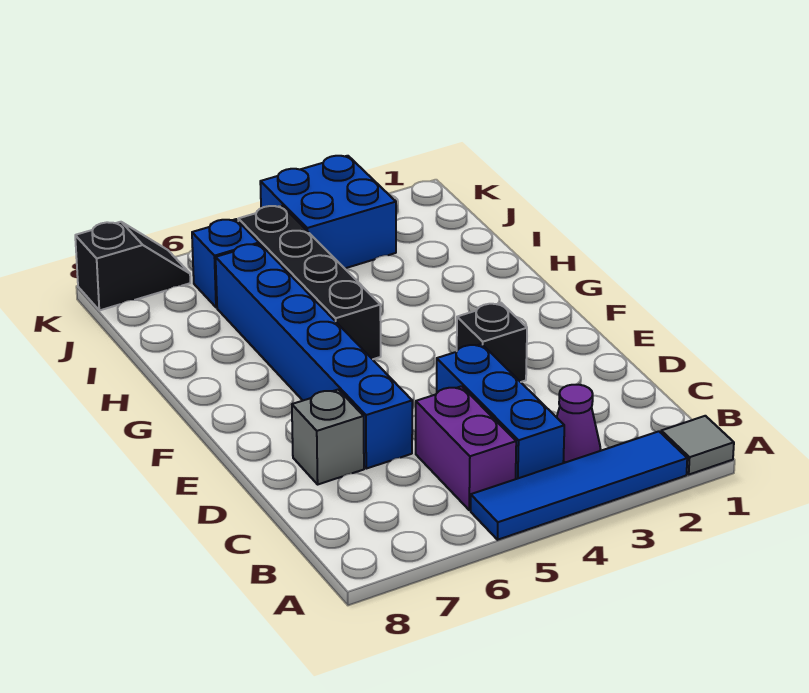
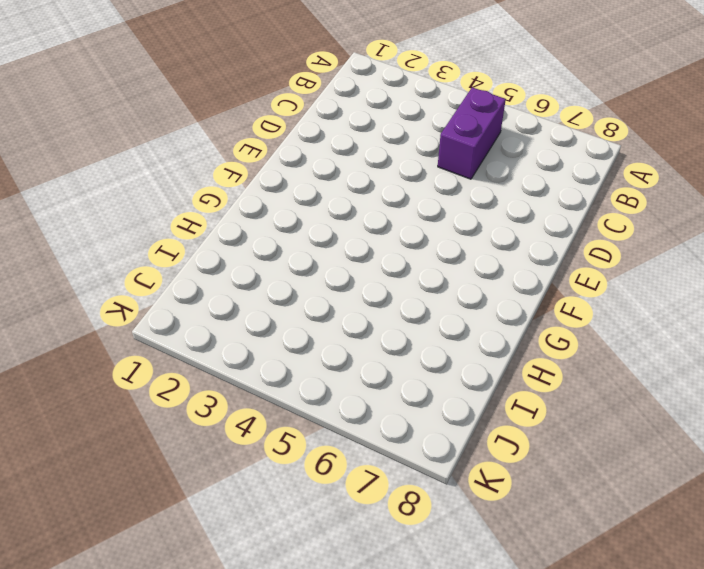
none -> grey tile A1 level 1
none -> blue tile A2:A5 level 1
none -> purple cone B3 level 1

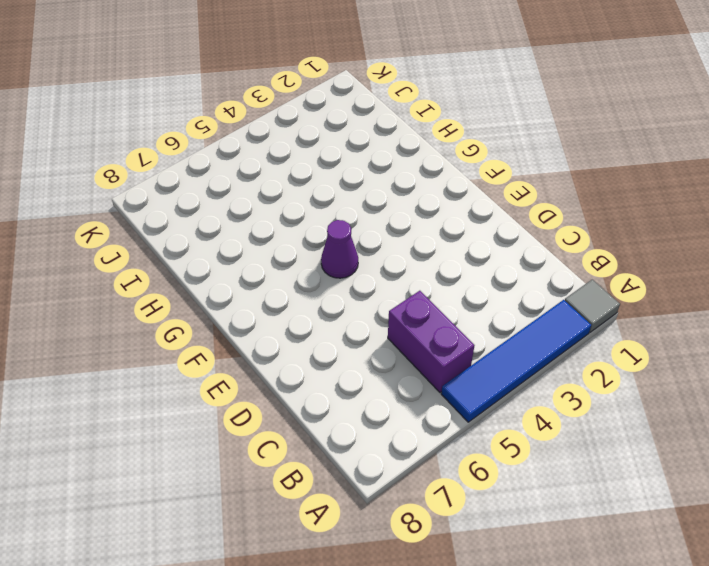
purple cone F5 level 1 -> purple cone B3 level 1
none -> blue brick B4:D4 level 1
none -> blue brick D6:I6 level 1
none -> grey brick D7 level 1

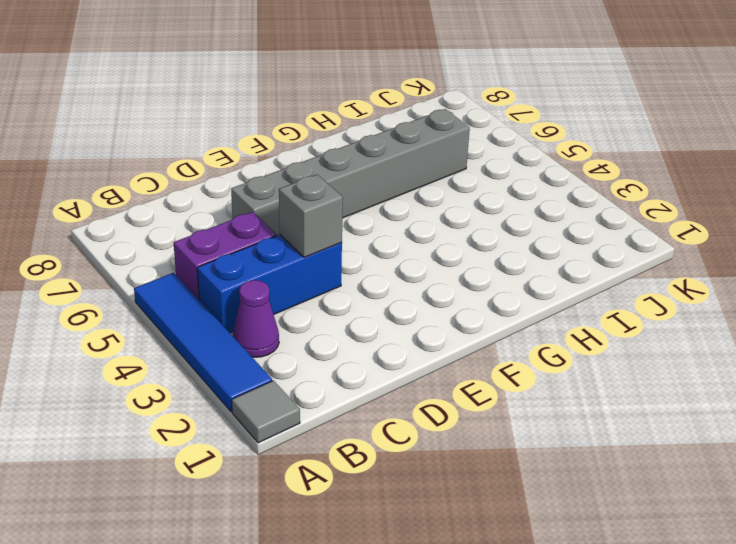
grey brick D4 level 2 -> grey brick D7 level 1
grey brick D6:I6 level 1 -> blue brick D6:I6 level 1
none -> black brick E3 level 1
none -> black brick G5:J5 level 1
none -> blue brick J3:K4 level 1

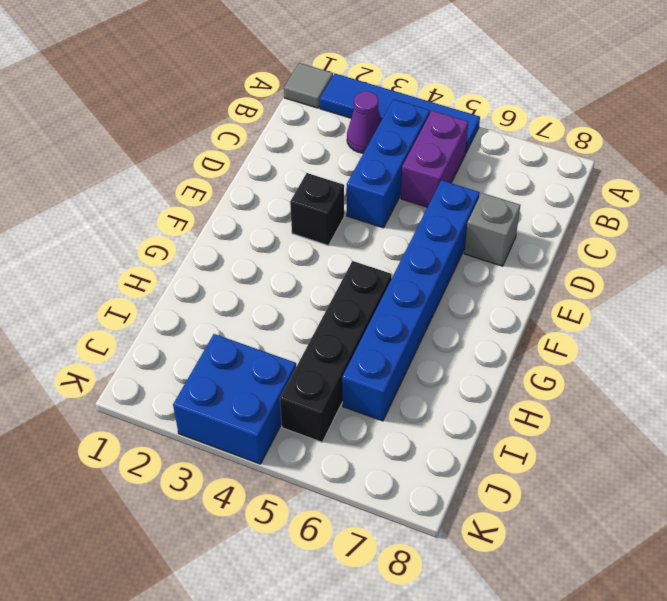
none -> blue brick J6 level 1
none -> black slope K7:K8 level 1 top 8

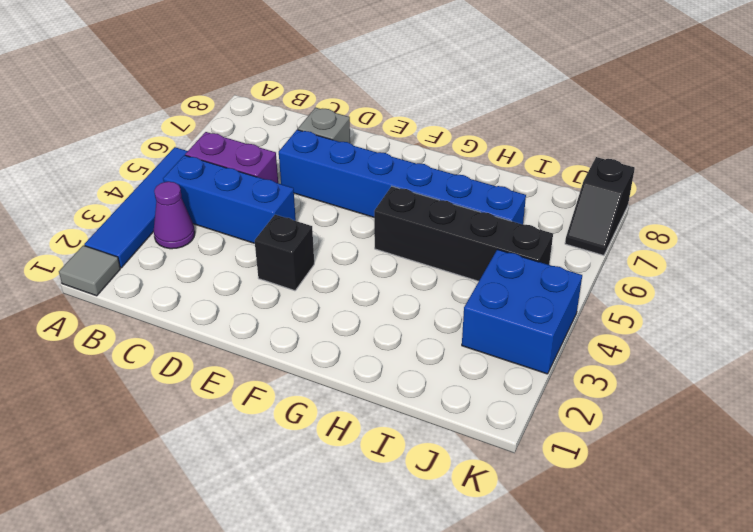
none -> blue brick J6 level 1

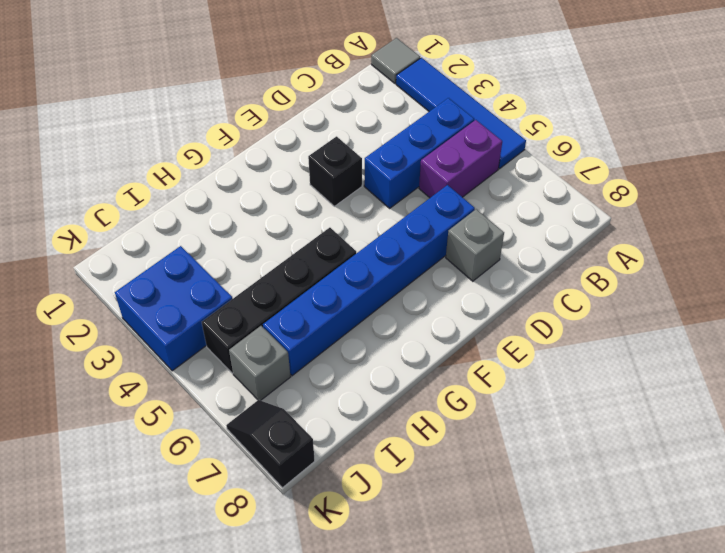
grey brick J6 level 1 -> blue brick J6 level 1
none -> purple cone B3 level 1

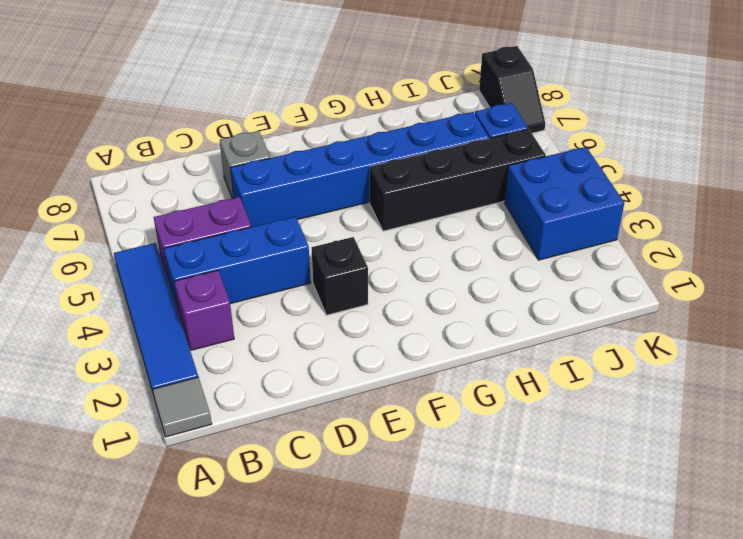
purple brick B3 level 1 -> purple cone B3 level 1

